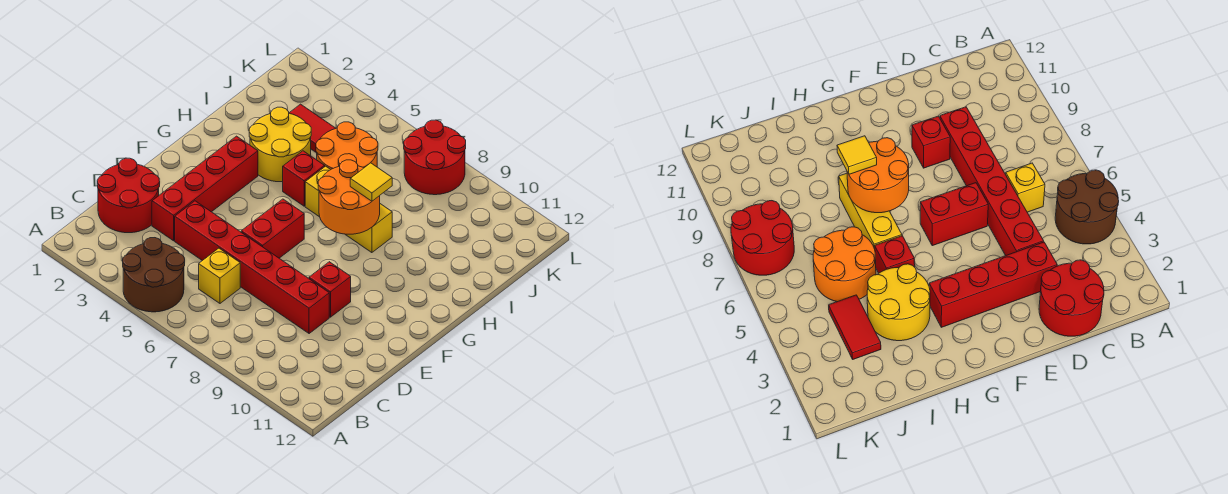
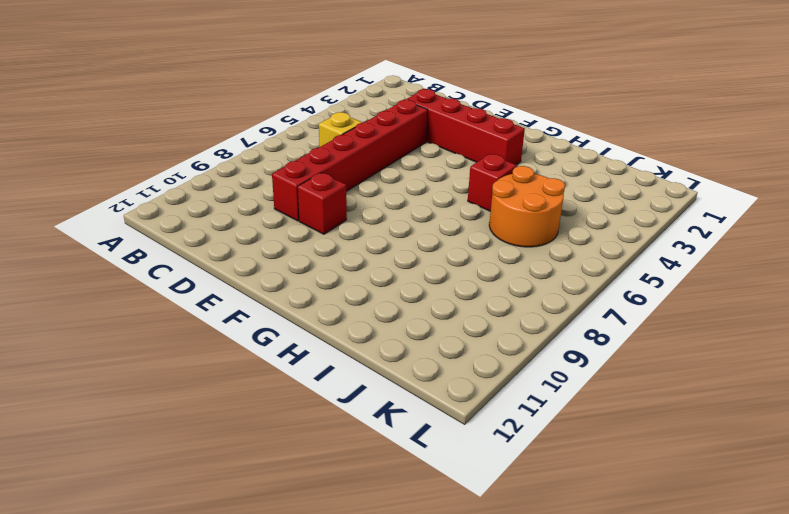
none -> brown round brick A4:B5 level 1
none -> red round brick C1:D2 level 1
none -> red brick E6:F6 level 1

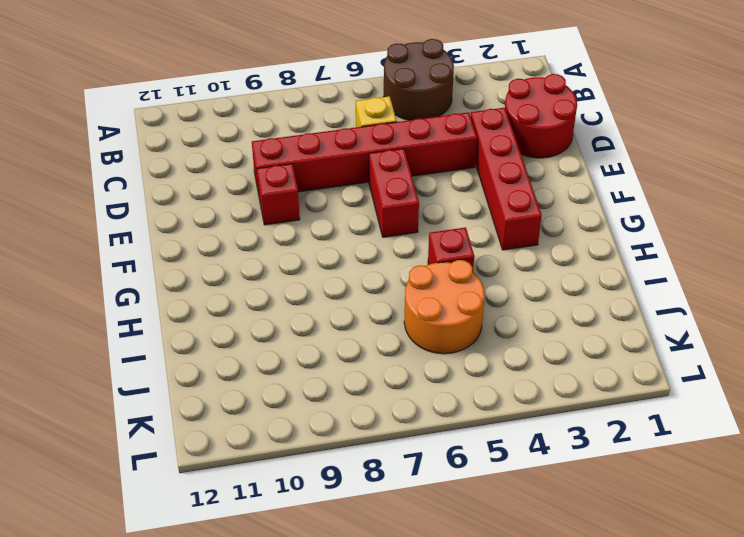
none -> yellow round brick H3:I4 level 1
none -> yellow brick H6:H8 level 1
none -> red tile J3:J4 level 1

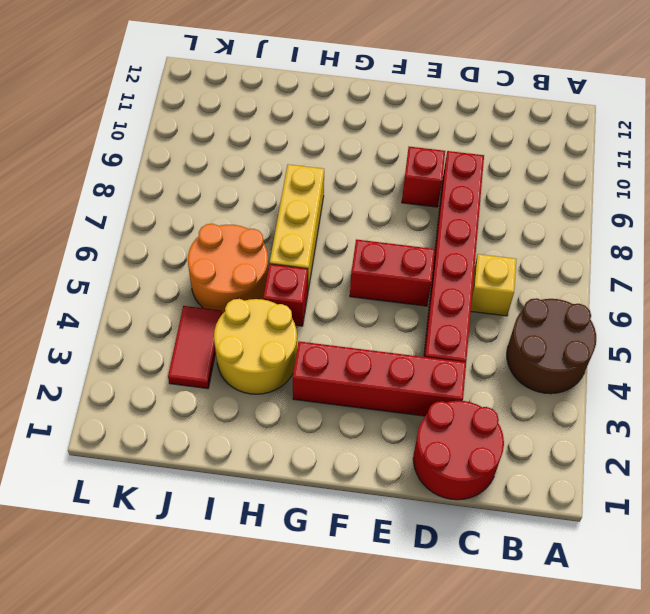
none -> red round brick K7:L8 level 1
none -> orange round brick G7:H8 level 2
none -> yellow tile H8 level 3

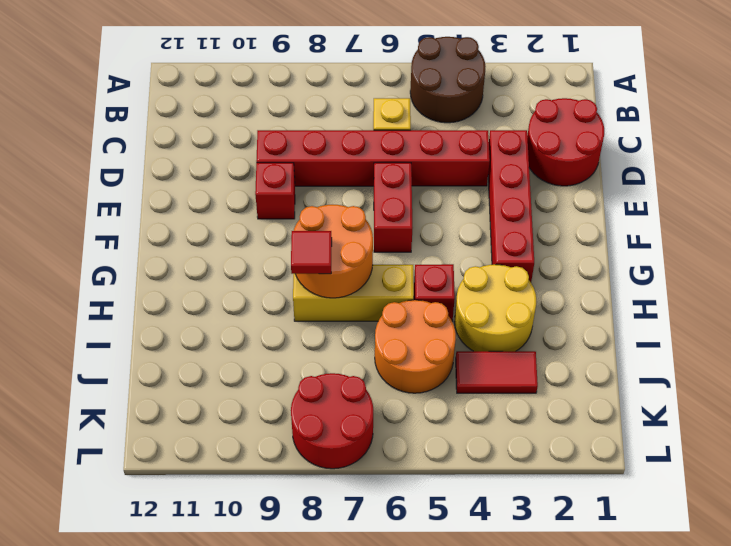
red tile H8 level 3 -> yellow tile H8 level 3

